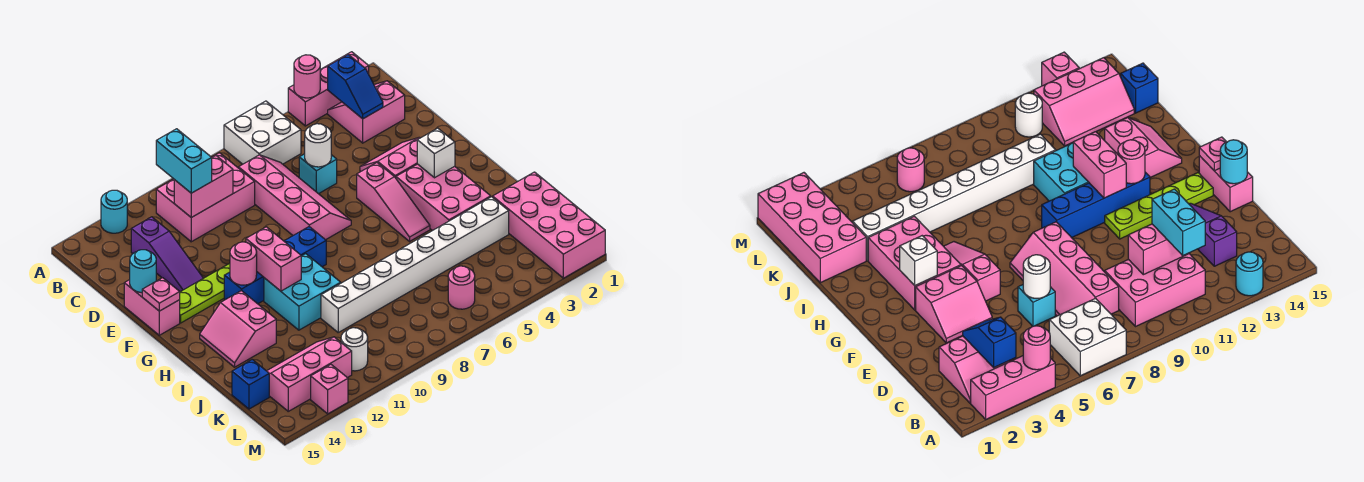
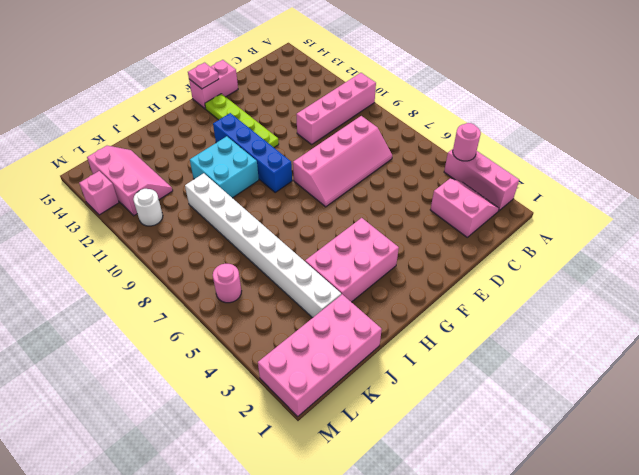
pink brick A10:D10 level 1 -> pink brick B9:C11 level 1
none -> white brick A6:B7 level 1
none -> cyan round brick A13 level 1
none -> purple slope C13:E13 level 1 top C
none -> cyan brick D6 level 1

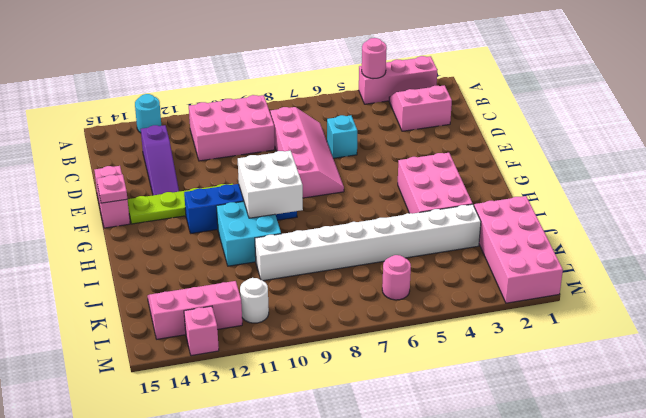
white brick G9:H10 level 2 -> white brick A6:B7 level 1
none -> pink slope E3:F4 level 1 top F
none -> pink slope F5:H5 level 1 top F
none -> pink slope H13:I14 level 1 top 13
none -> blue brick K15 level 1

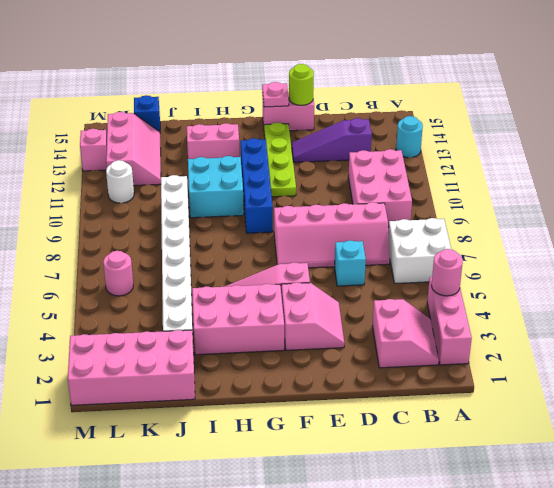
lime round brick E15 level 2 -> cyan round brick E15 level 2
none -> blue slope B3:C3 level 2 top B
none -> pink brick C10:C11 level 2
none -> white round brick D6 level 2
none -> white brick G3 level 2

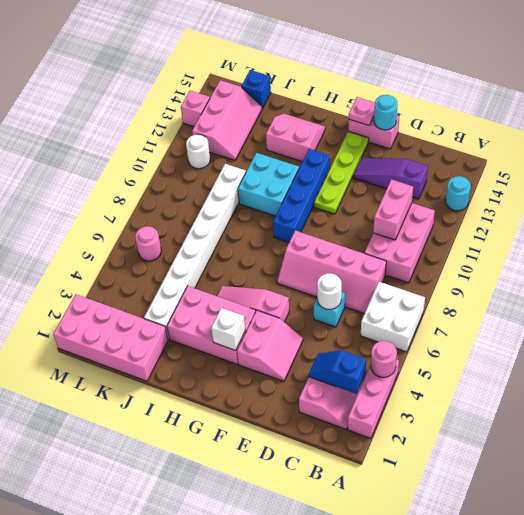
none -> pink brick G11:H11 level 2
none -> pink round brick G12 level 2
none -> cyan brick B11:C11 level 3

